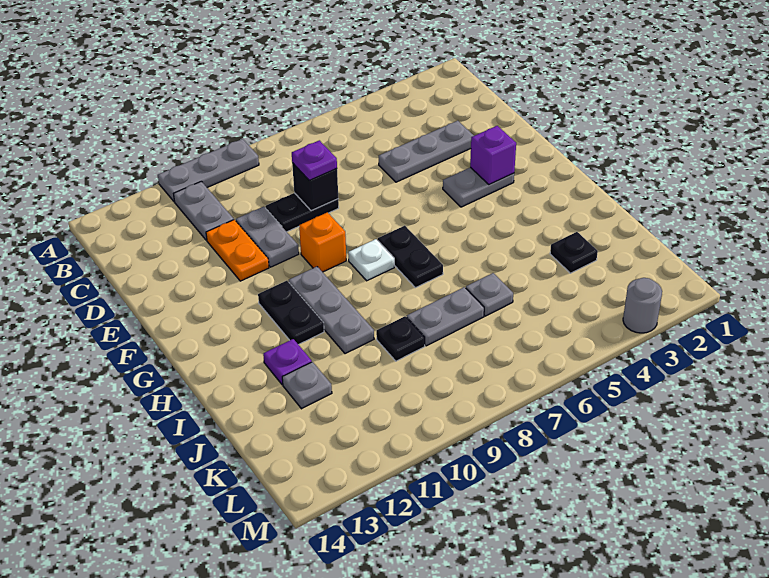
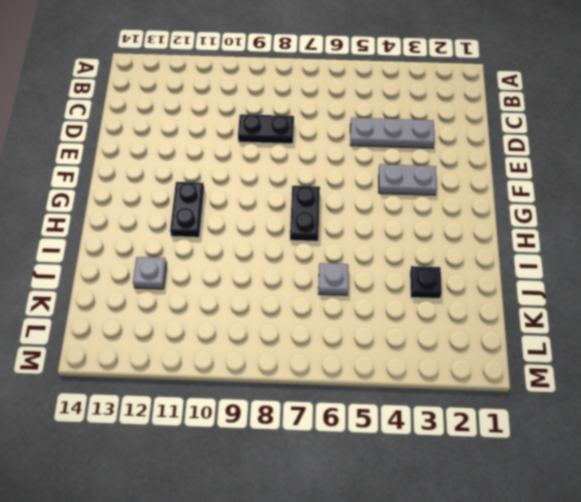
none -> grey plate A9:A11 level 1
none -> grey plate B11:C11 level 1
none -> grey plate D10:E10 level 1

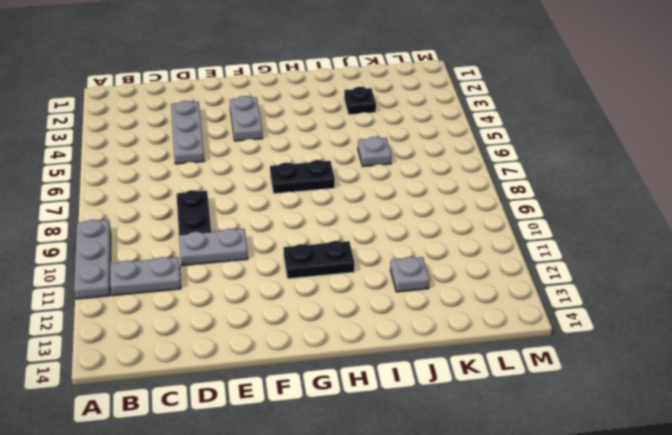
none -> orange plate D11:E11 level 1
none -> orange brick F9 level 1
none -> white plate G8 level 1

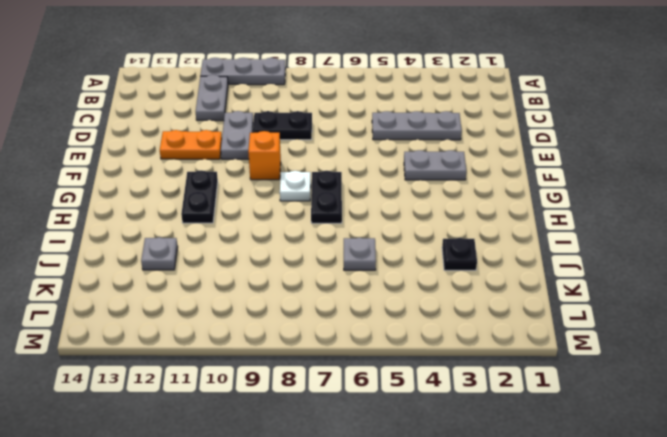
orange plate E11:E12 level 1 -> orange plate D11:E11 level 1
none -> grey plate G10:I10 level 1
none -> purple plate I12 level 1
none -> grey plate J7:J8 level 1

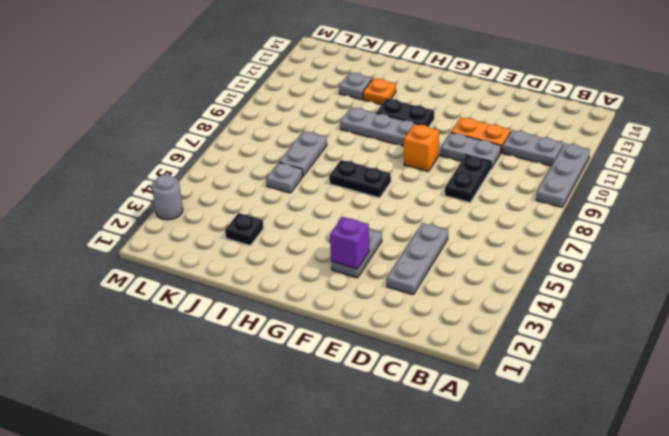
orange plate I12 level 1 -> purple plate I12 level 1
none -> white plate G8 level 1
none -> black plate J9 level 1
none -> black brick D8 level 2

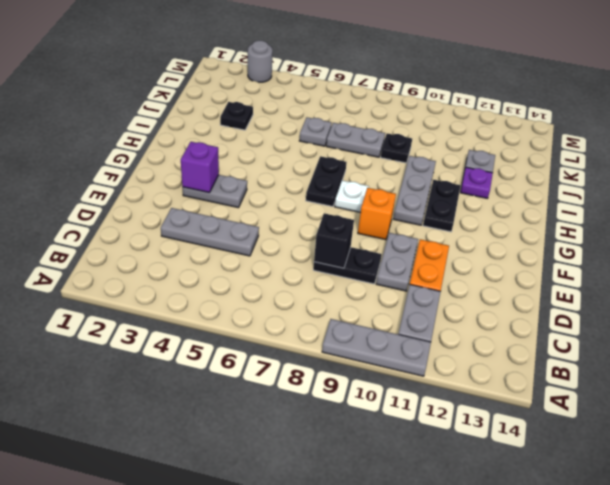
none -> purple plate D8 level 3

